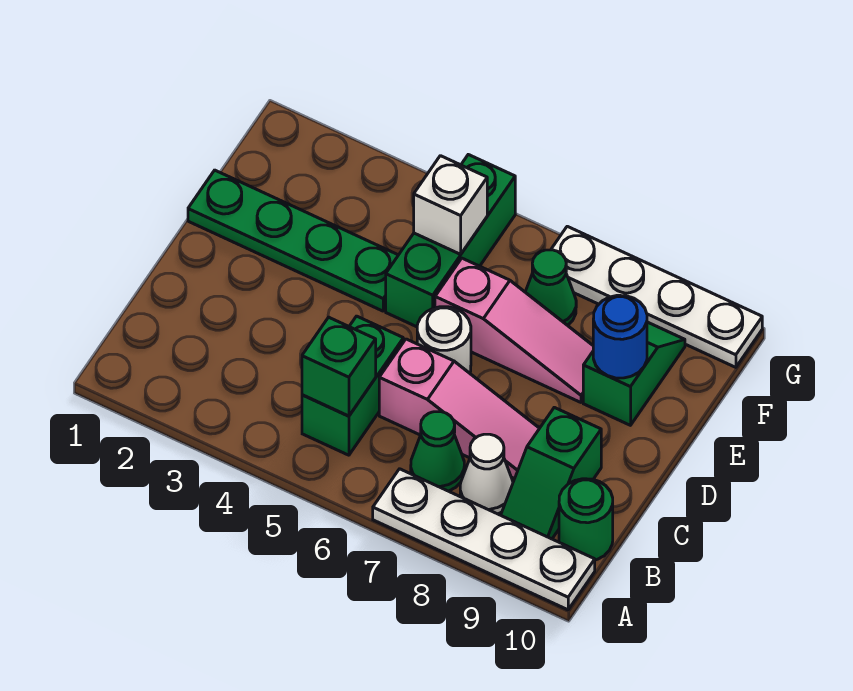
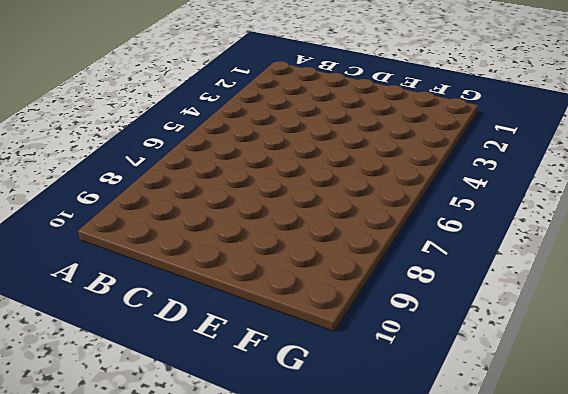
none -> white plate A7:A10 level 1
none -> green brick B5:C5 level 1
none -> green cone B7 level 1

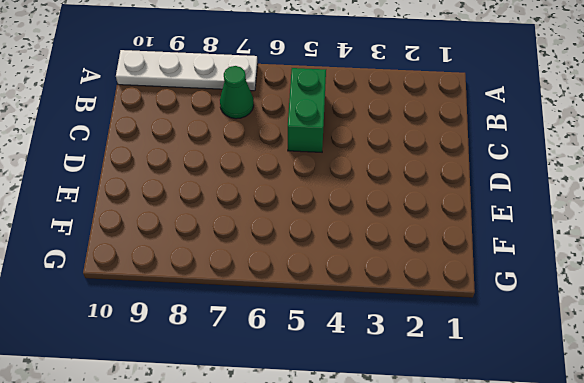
none -> white cone B8 level 1
none -> green slope B9:C9 level 1 top C
none -> green round brick B10 level 1

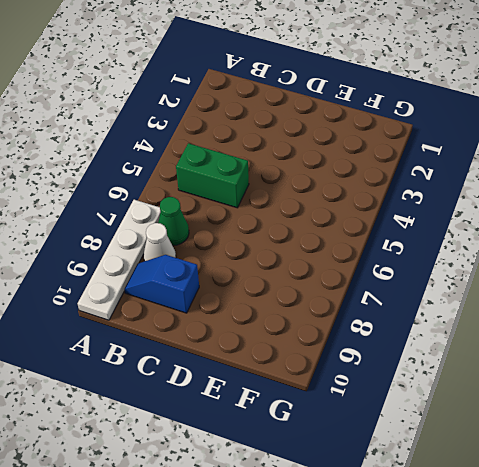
blue slope B9:C9 level 1 top C -> green slope B9:C9 level 1 top C
none -> green round brick B10 level 1
none -> pink slope C6:C8 level 1 top 6
none -> white round brick D6 level 1

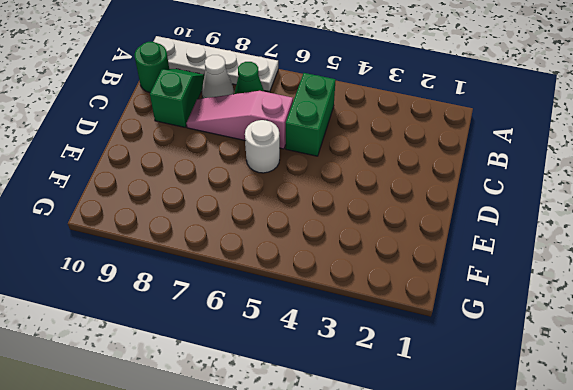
none -> green plate E1:E4 level 1
none -> green brick E5:G5 level 1
none -> pink slope E6:E8 level 1 top 6

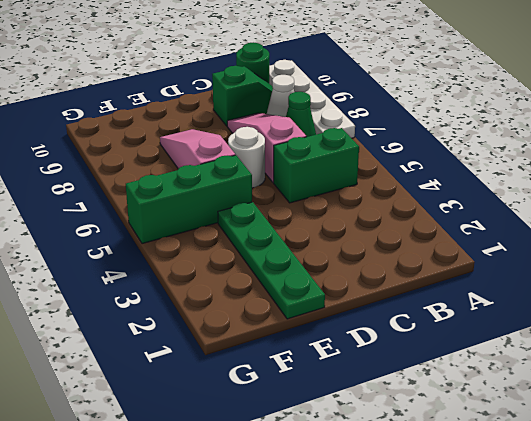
none -> green slope E9:F9 level 1 top E
none -> green cone F7 level 1
none -> white plate G7:G10 level 1

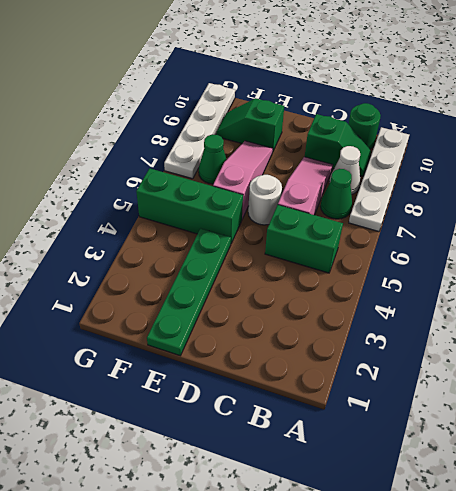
none -> green brick B5 level 2
none -> blue round brick E9 level 2
none -> white brick F5 level 2

